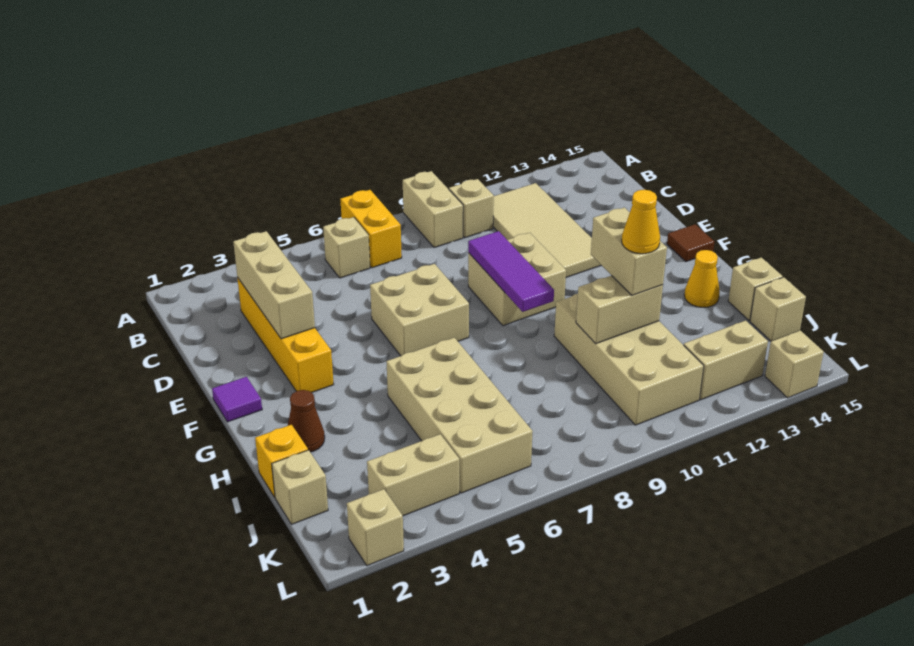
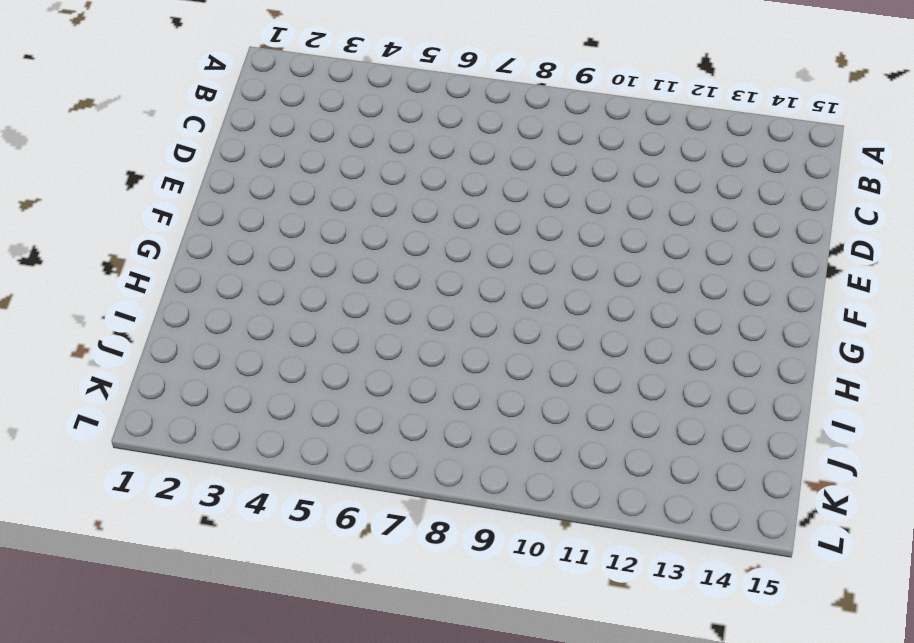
none -> yellow brick A7:B7 level 1
none -> tan brick A9:B9 level 1
none -> tan brick B6 level 1

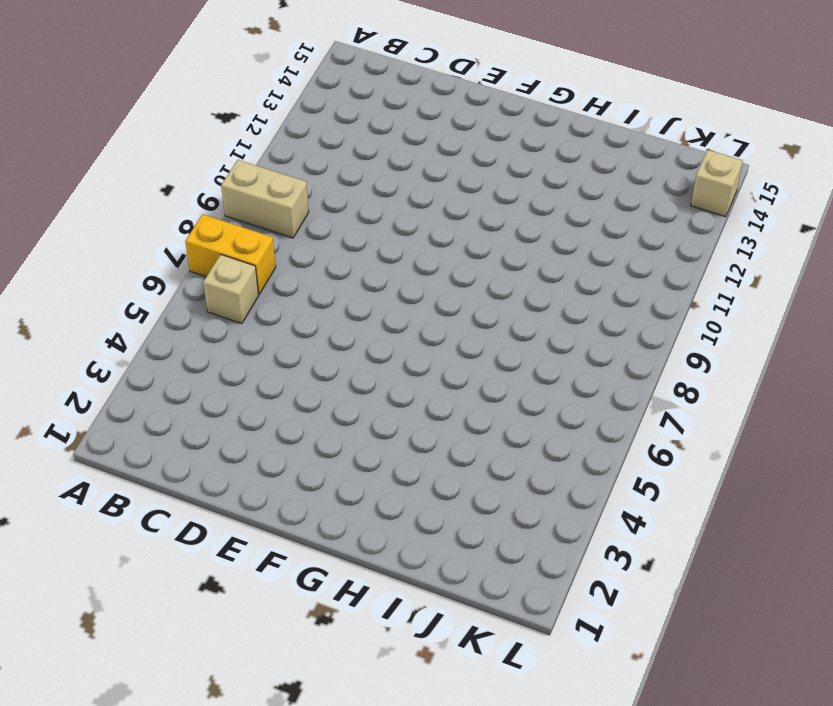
none -> tan brick B10 level 1
none -> tan tile B11:E12 level 1
none -> yellow brick C3:F3 level 1

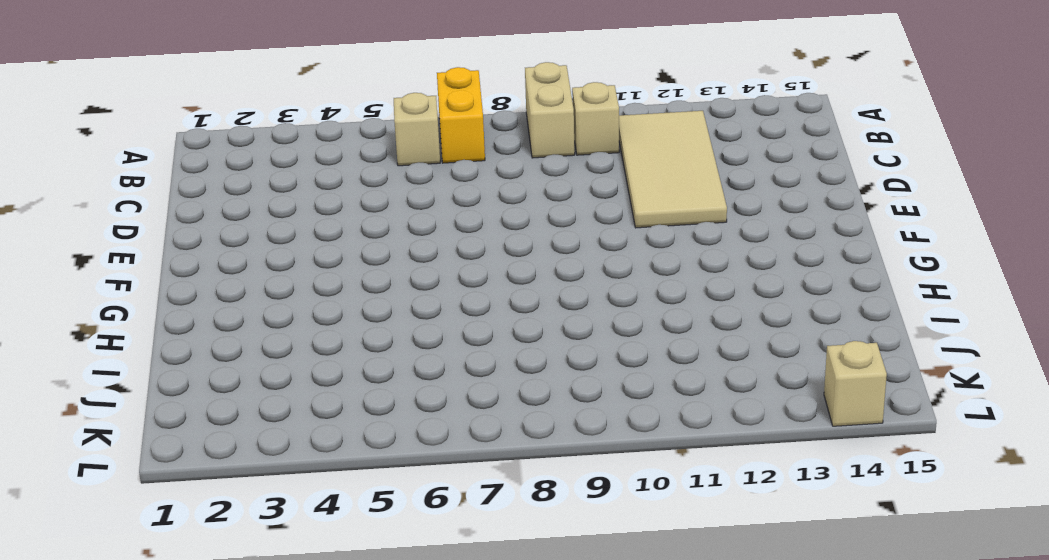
none -> yellow brick C3:F3 level 1
none -> tan brick E6:F7 level 1
none -> tan brick E9:F10 level 1

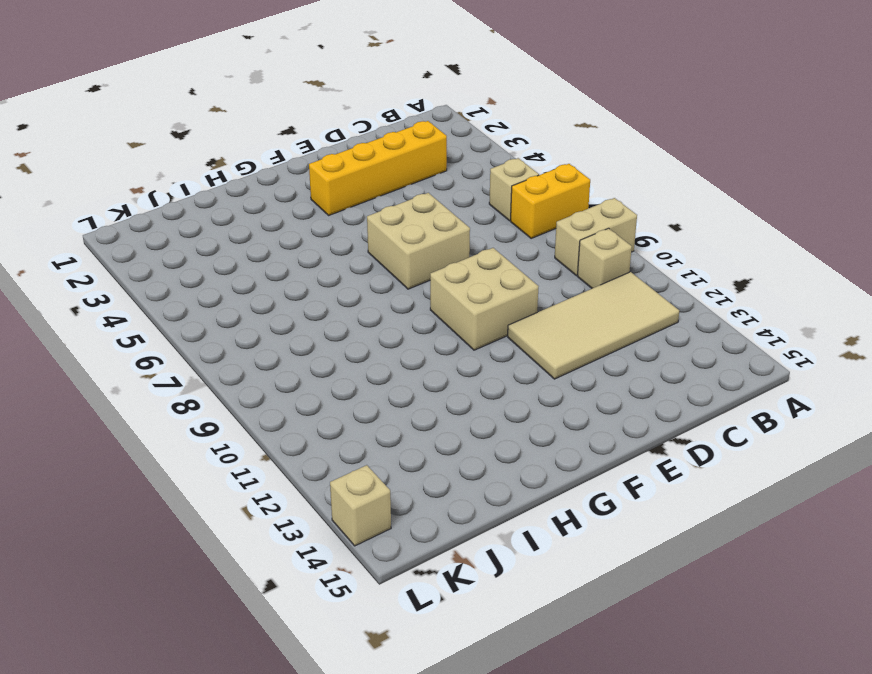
none -> purple tile F1 level 1
none -> brown tile F15 level 1
none -> brown cone H2 level 1

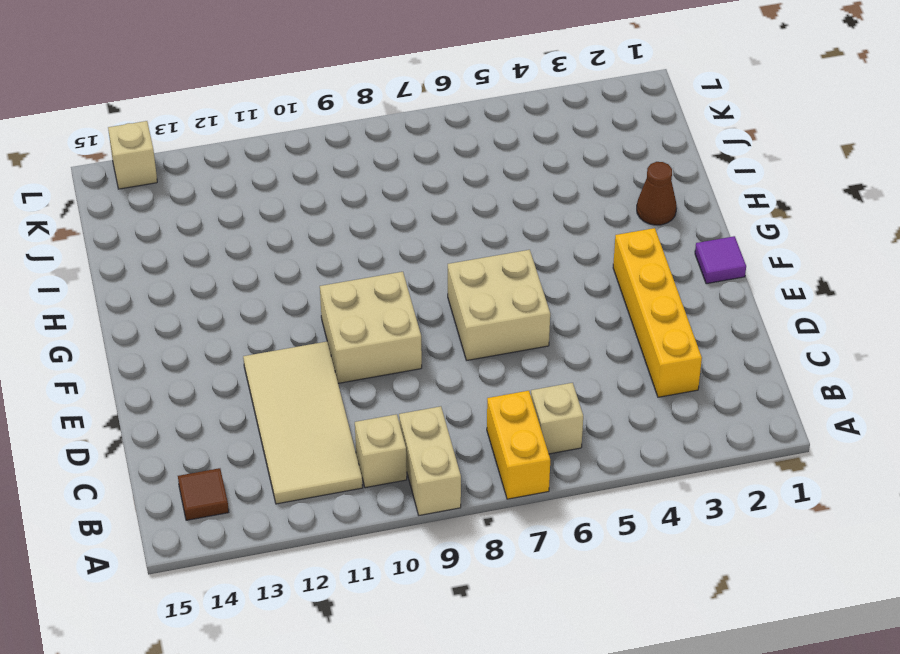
brown tile B14 level 1 -> brown tile F15 level 1
none -> tan brick H5:K6 level 1
none -> tan brick H10:K11 level 1
none -> yellow cone H14 level 1

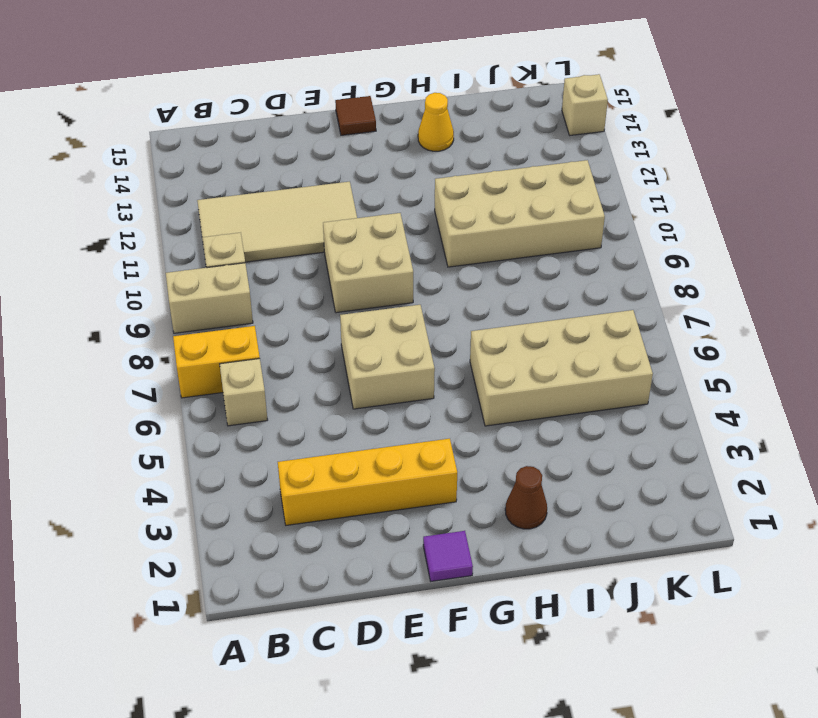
none -> yellow brick I1 level 1
none -> tan brick I15 level 1
none -> tan brick J1 level 1

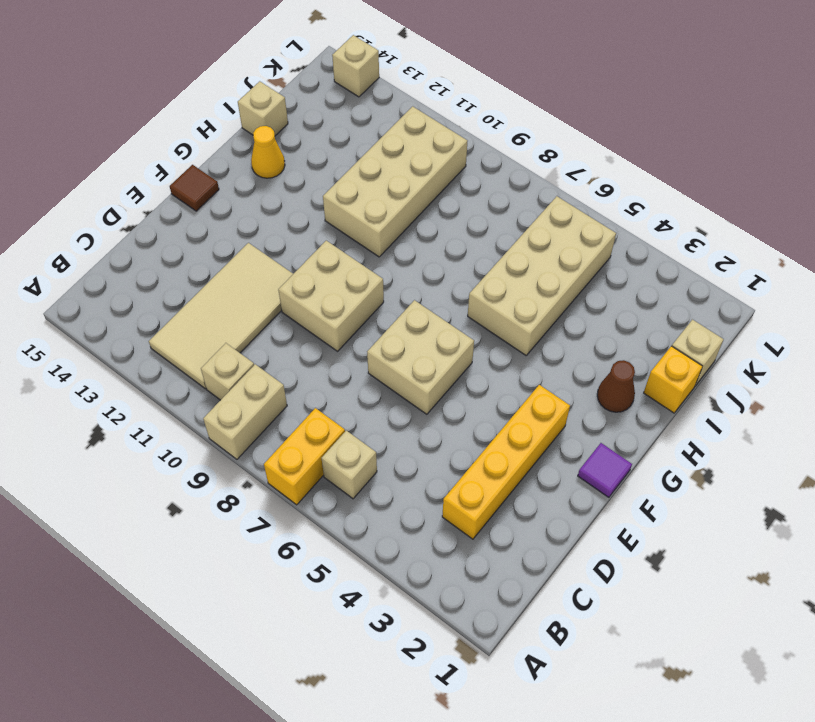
none -> tan brick J15 level 1
none -> tan brick K3:K4 level 1
none -> tan brick K12:K13 level 1

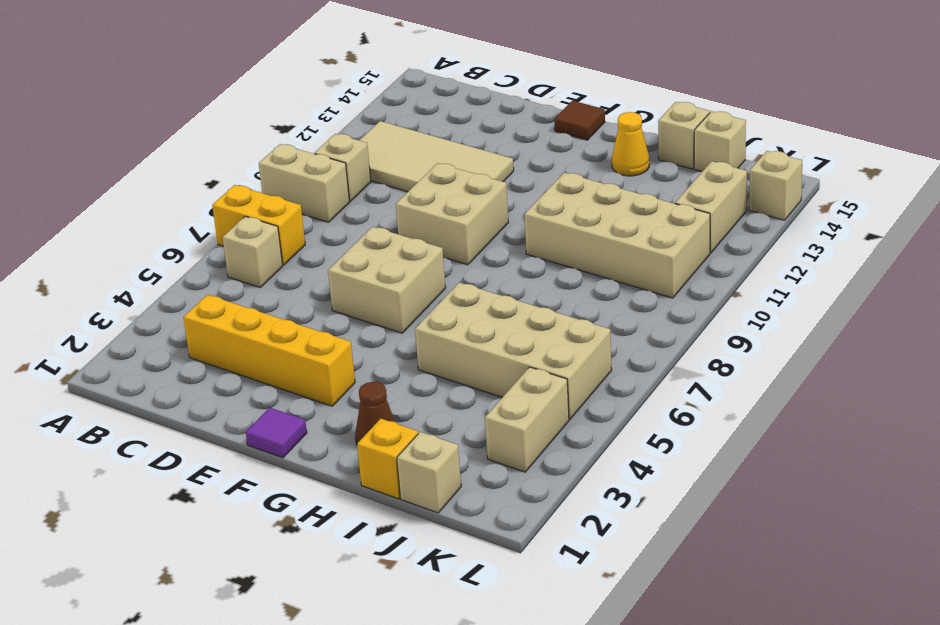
none -> tan brick L2 level 1
none -> tan brick C3:E3 level 2
none -> purple tile E9:G9 level 2

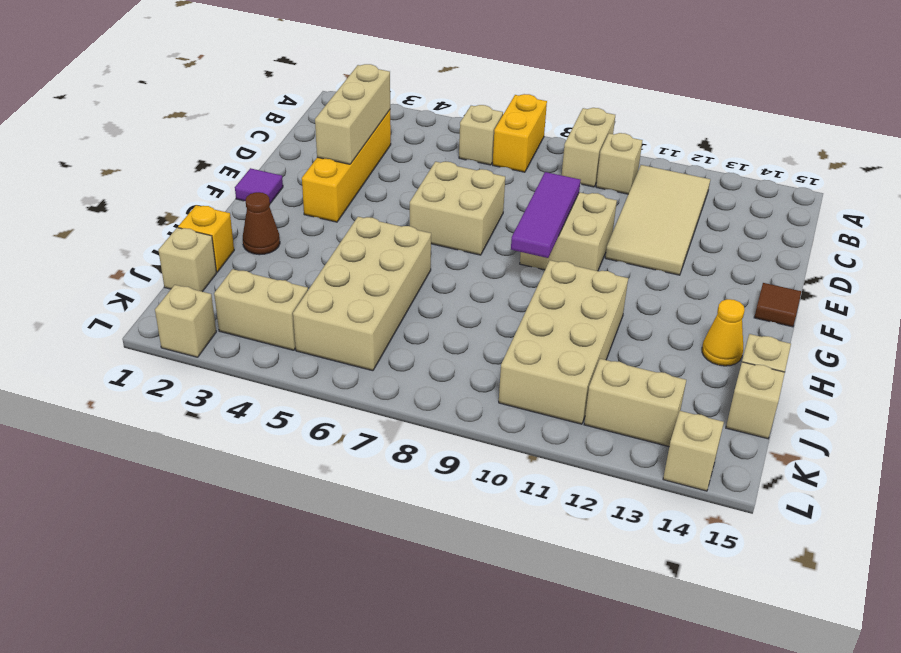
none -> tan brick I10:I11 level 2
none -> tan brick H11:I11 level 3
none -> yellow cone I11 level 4

